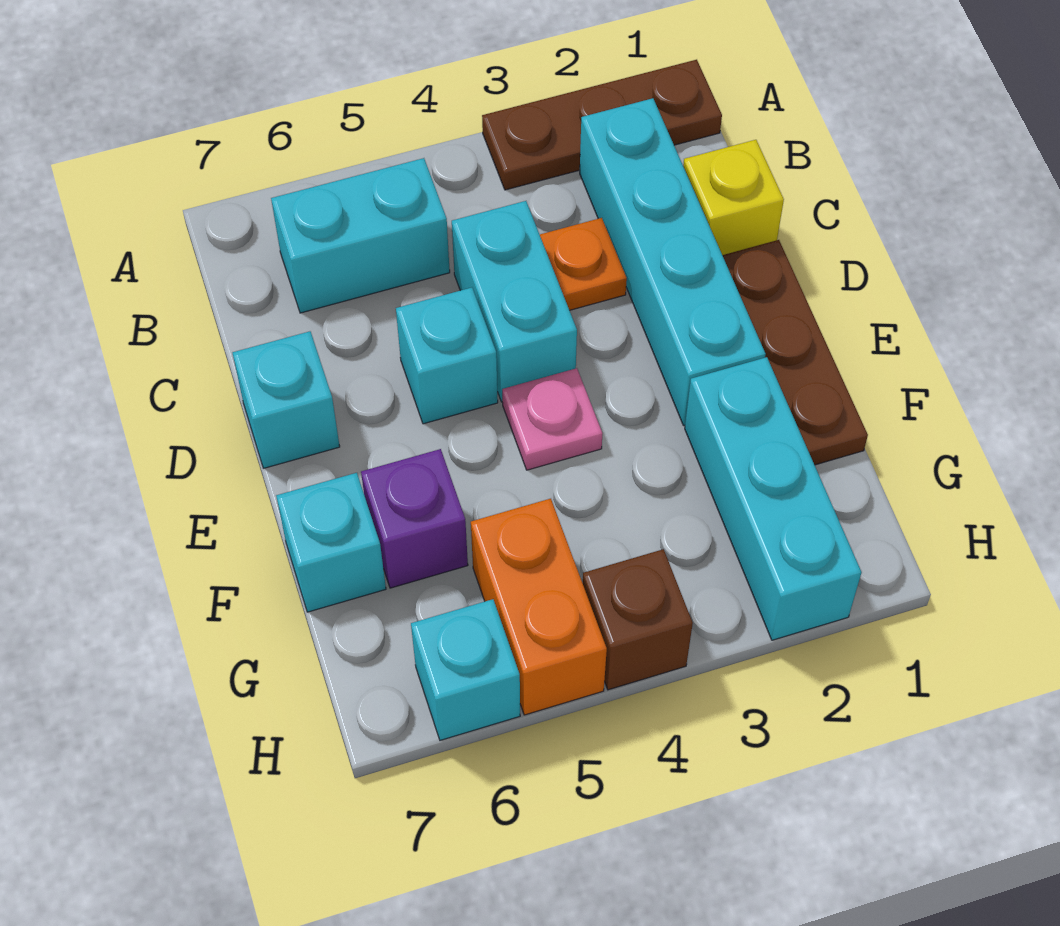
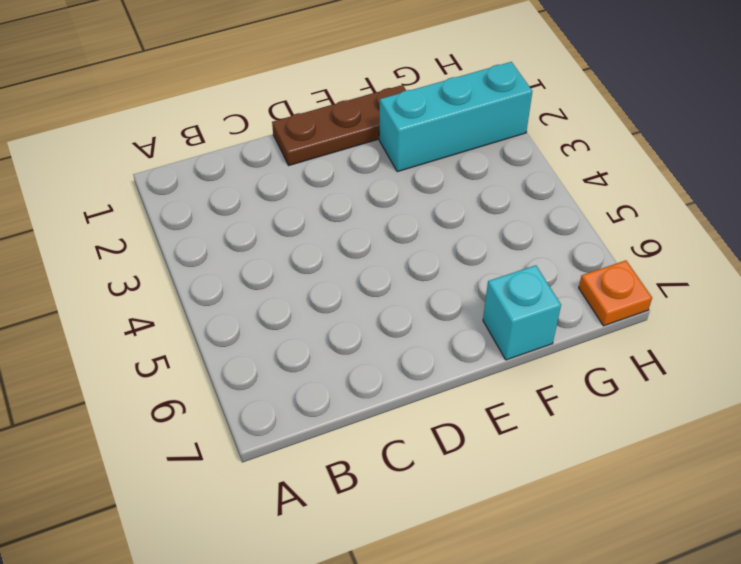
orange plate H7 level 1 -> orange plate C3 level 1
none -> brown plate A1:A3 level 1
none -> cyan brick B2:E2 level 1
none -> cyan brick B5:B6 level 1

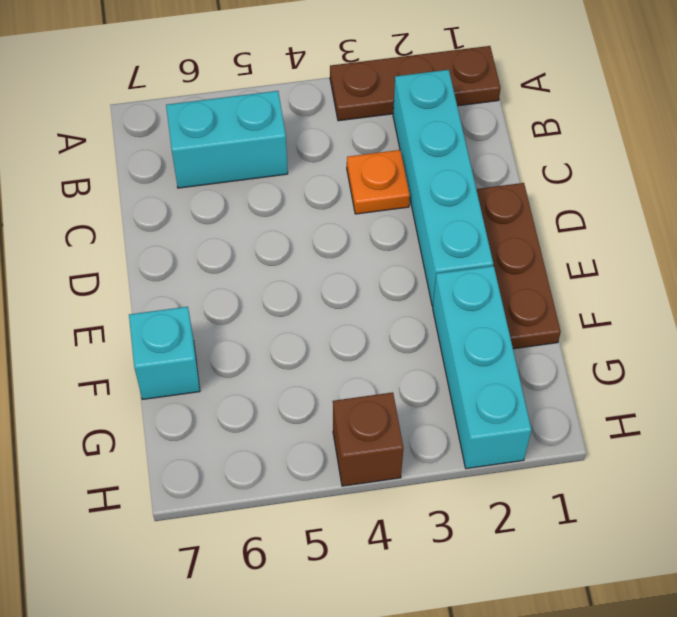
none -> yellow brick C1 level 1
none -> cyan brick C4:D4 level 1
none -> cyan brick D5 level 1

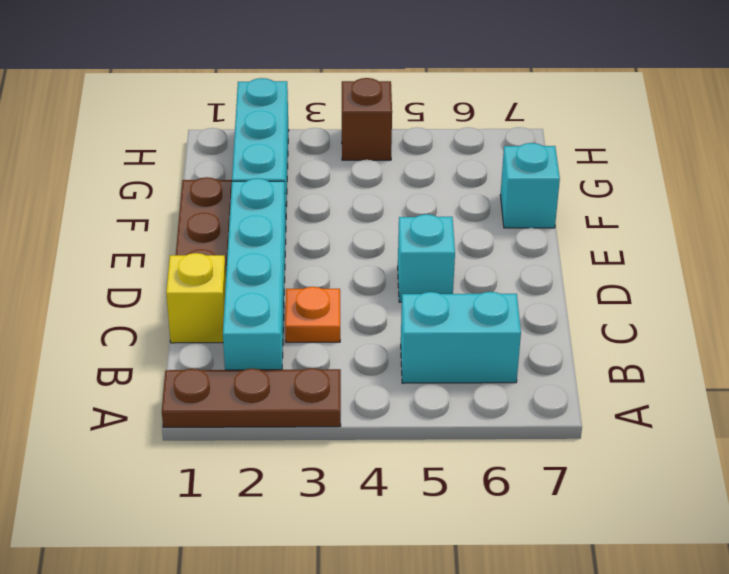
none -> cyan brick C4:D4 level 1
none -> cyan brick D7 level 1
none -> pink plate E4 level 1

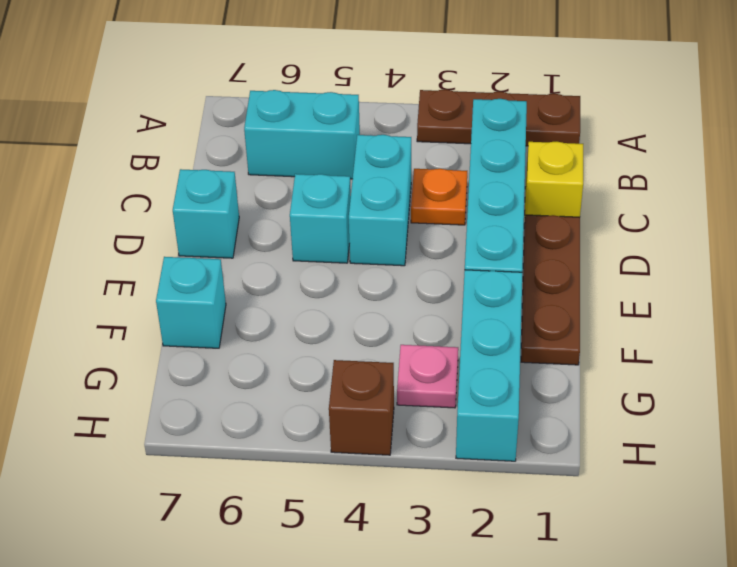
pink plate G3 level 1 -> pink plate E4 level 1
none -> purple brick F6 level 1
none -> orange brick G5:H5 level 1
none -> cyan brick H6 level 1

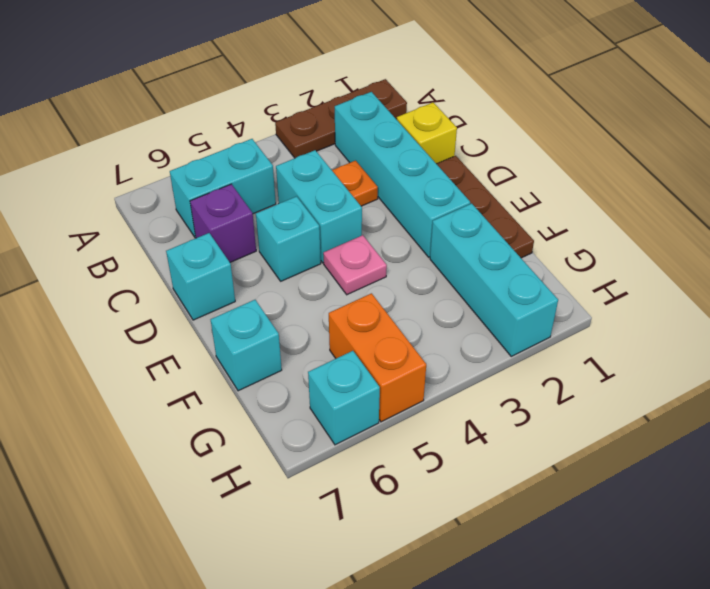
purple brick C6 level 1 -> purple brick F6 level 1
none -> brown brick H4 level 1

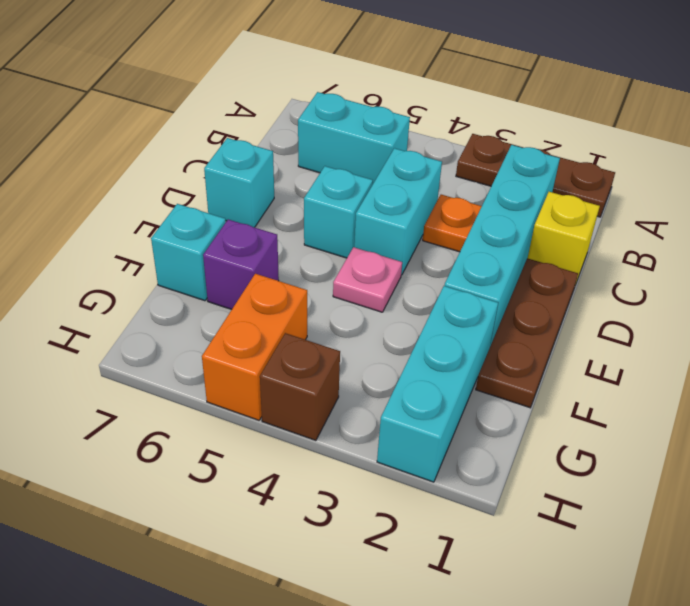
none -> cyan brick H6 level 1

